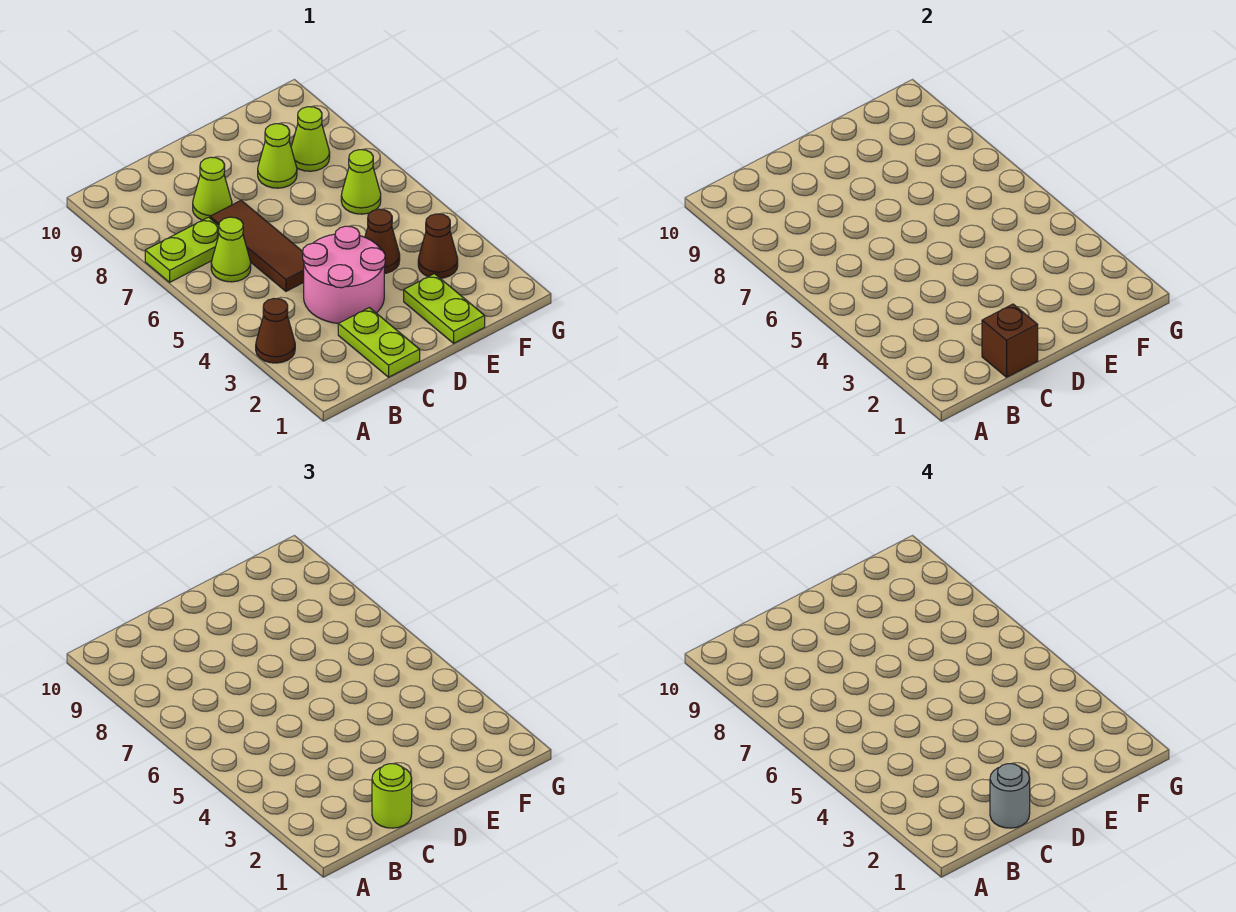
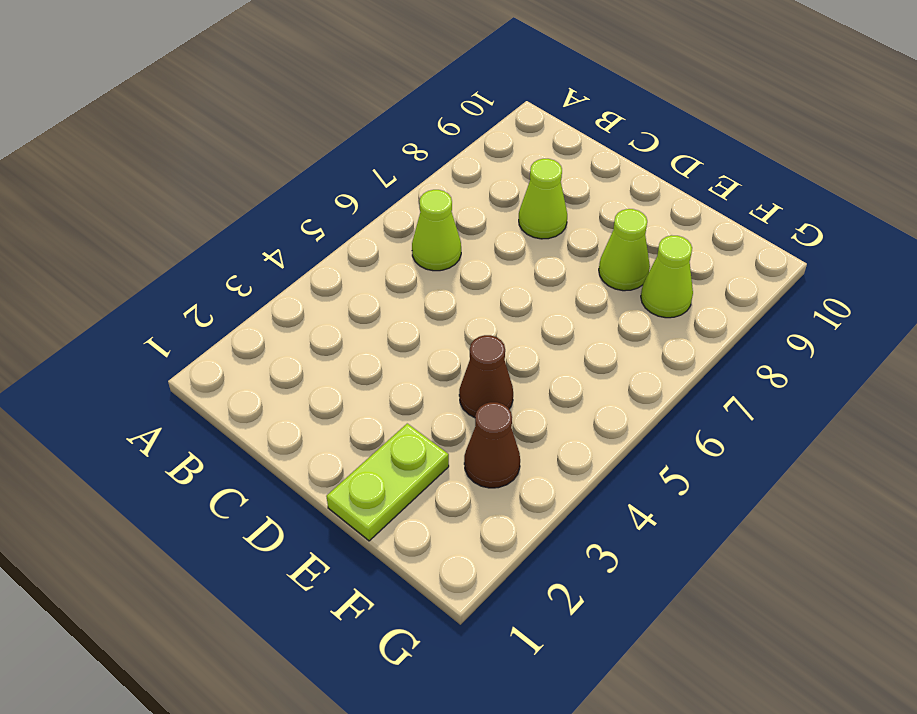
none -> brown cone A3 level 1
none -> lime plate A7:B7 level 1
none -> lime plate C1:C2 level 1

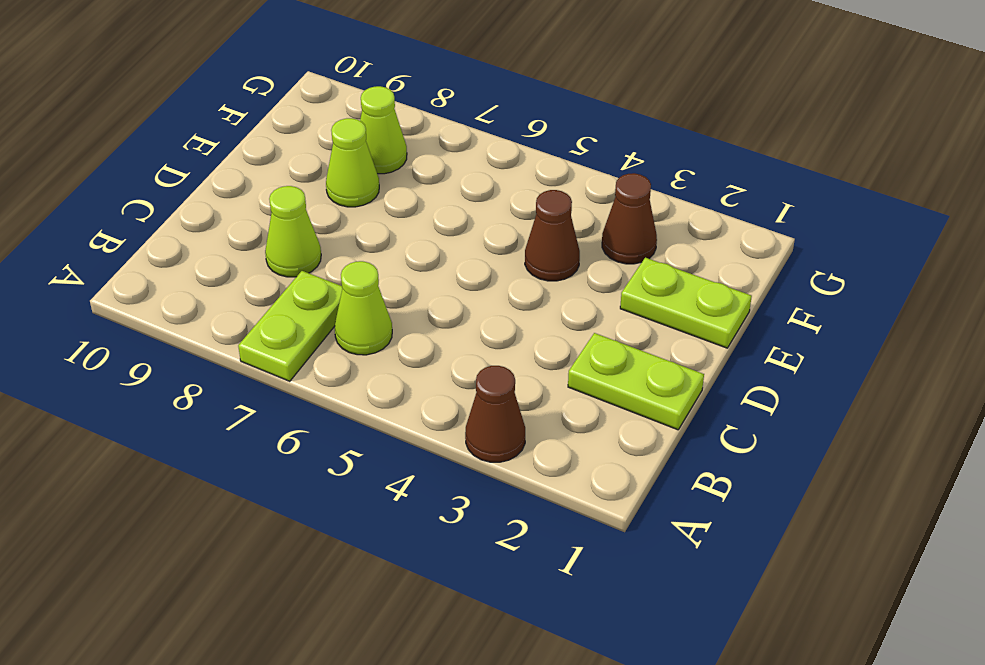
none -> pink round brick C3:D4 level 1
none -> brown tile C5:C7 level 1
none -> lime cone F6 level 1

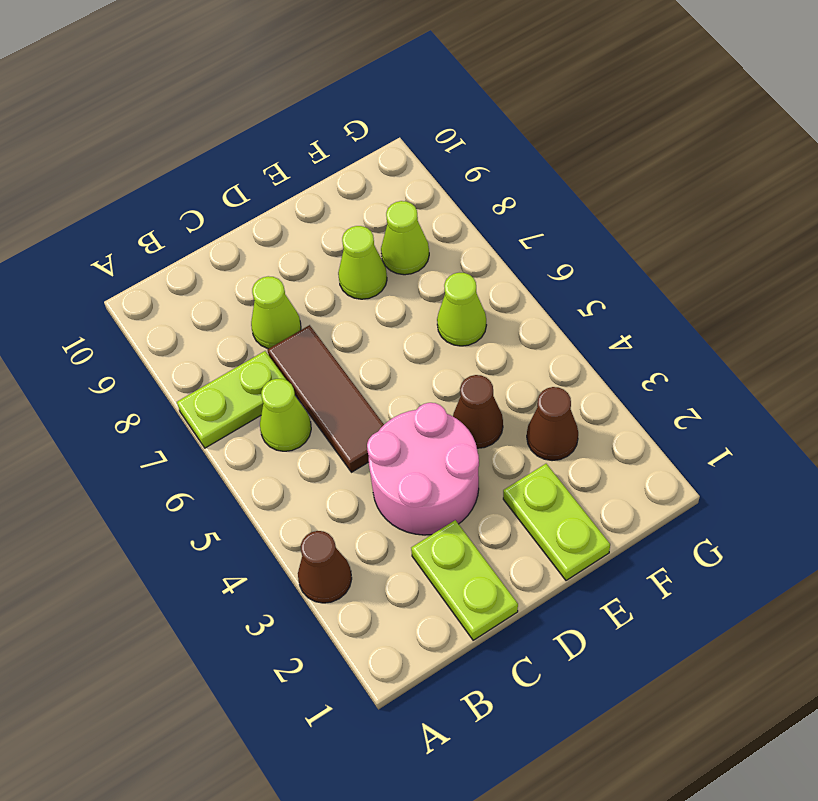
none -> brown brick C1 level 2
none -> lime round brick C1 level 3
none -> grey round brick C1 level 4

